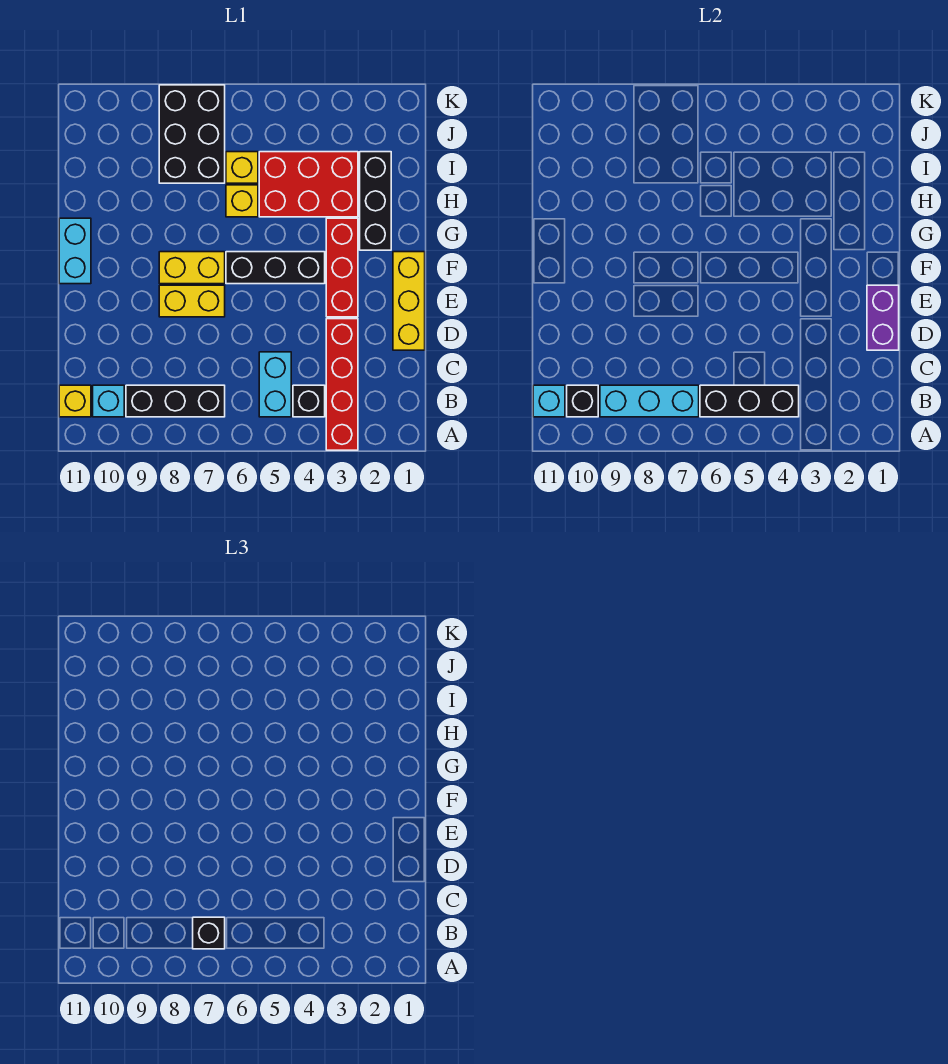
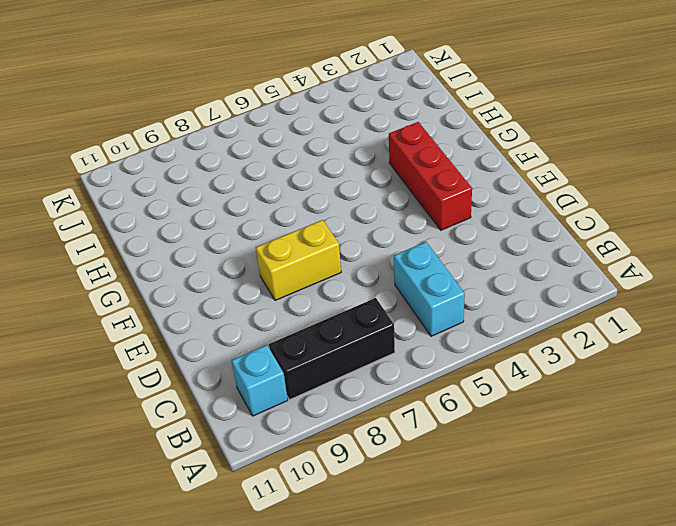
none -> red brick A3:D3 level 1
none -> black brick B4 level 1
none -> yellow brick B11 level 1

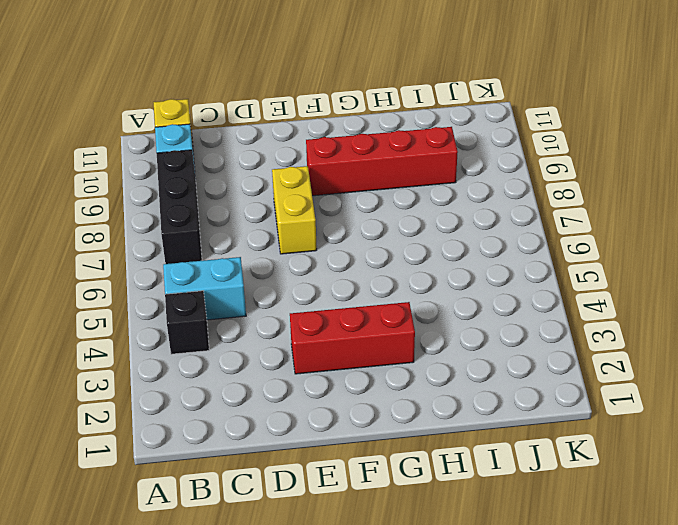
red brick F9:I9 level 1 -> red brick A3:D3 level 1
none -> yellow brick D1:F1 level 1
none -> black brick F4:F6 level 1
none -> yellow brick F7:F8 level 1

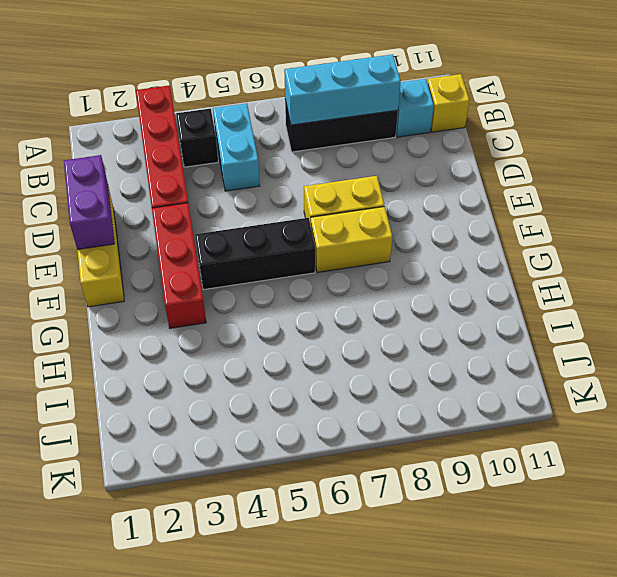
none -> cyan brick F11:G11 level 1
none -> black brick G2:I2 level 1
none -> red brick H3:I5 level 1

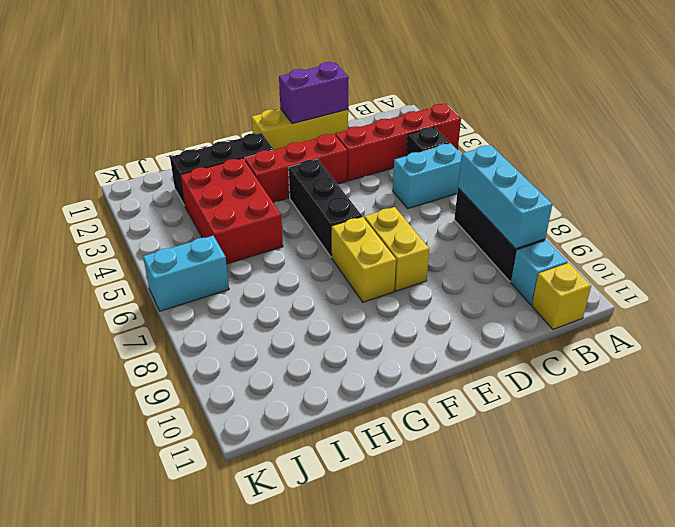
cyan brick J6:K6 level 1 -> cyan brick F11:G11 level 1
none -> yellow brick H6 level 1
none -> yellow brick I6 level 1
none -> black brick I7:K8 level 1

